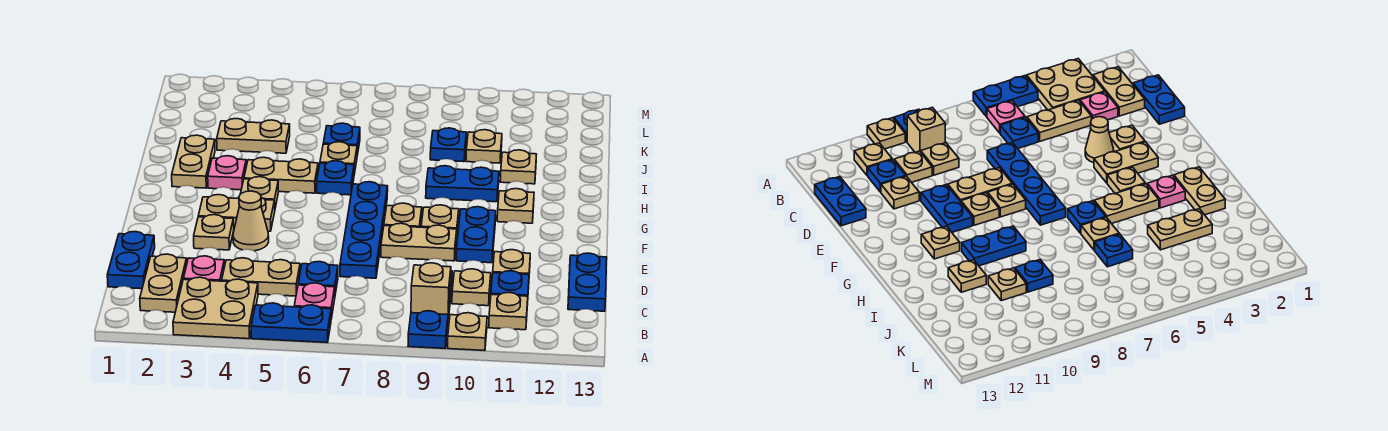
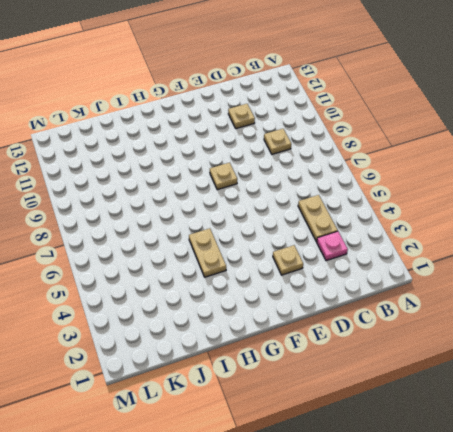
none -> tan plate A3:B4 level 1
none -> blue plate A5:A6 level 1
none -> blue plate A9 level 1
none -> tan plate A10 level 1

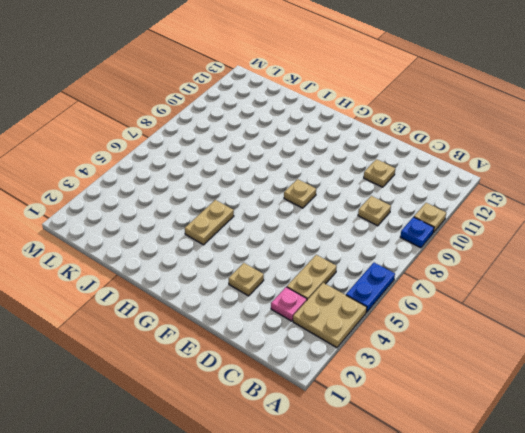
none -> tan plate B2:C2 level 1
none -> pink plate B6 level 1
none -> tan brick B9 level 1
none -> tan plate B11 level 1

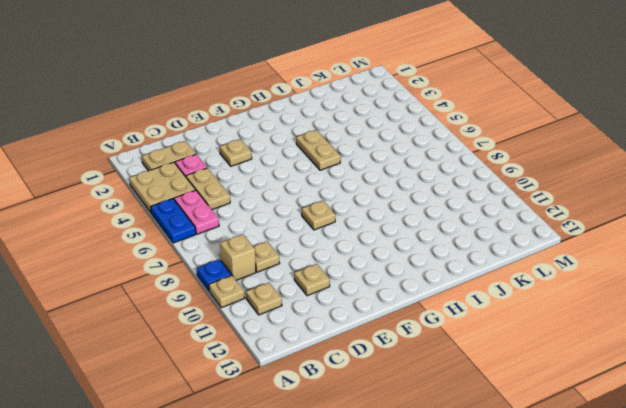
pink plate B5:B6 level 1 -> pink plate B6 level 1
none -> blue plate C1:D1 level 1
none -> blue plate C6 level 1
none -> tan plate C10 level 1
none -> blue plate C11 level 1

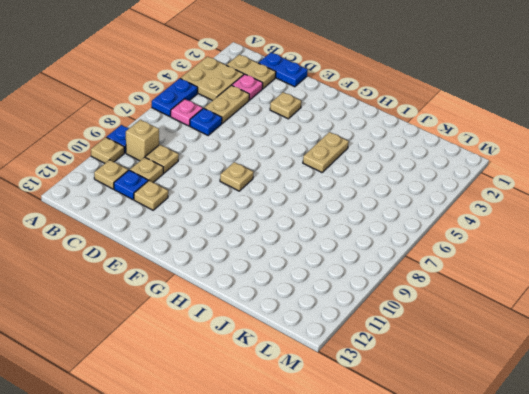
none -> blue plate C13:D13 level 1
none -> blue plate D7:G7 level 1
none -> tan cone E4 level 1
none -> tan plate E8:E9 level 1

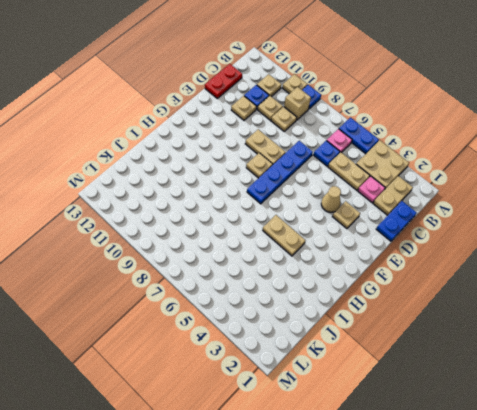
red plate C13:D13 level 1 -> blue plate C13:D13 level 1
none -> blue plate E10:F10 level 1
none -> tan plate F3:F4 level 1
none -> tan plate F9 level 1
none -> tan plate G4 level 1

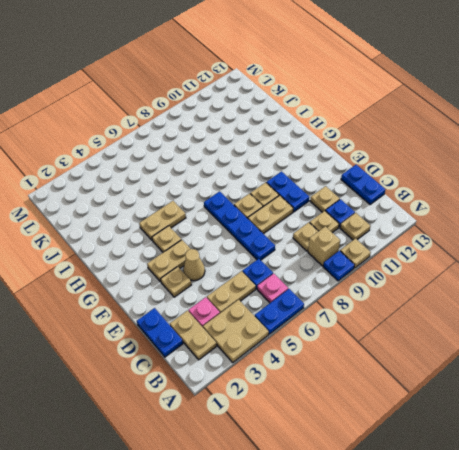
none -> tan plate G11 level 1
none -> tan plate H2:I2 level 1
none -> pink plate H3 level 1
none -> blue plate H6 level 1

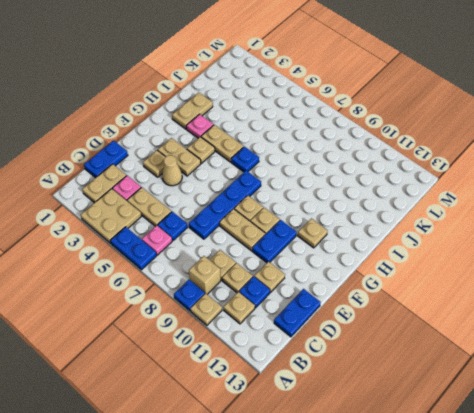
none -> blue plate H9:H10 level 1
none -> tan plate I6 level 1
none -> tan plate I11 level 1
none -> tan plate J3:J4 level 1

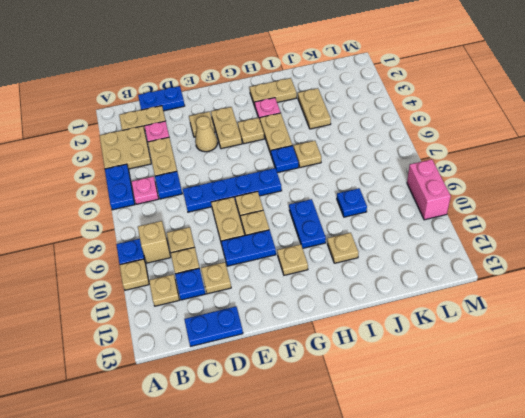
pink brick M9:M10 level 1 -> none
none -> blue plate J6 level 1
none -> tan plate J10 level 1

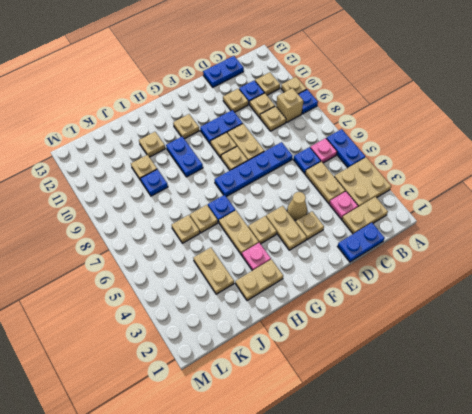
tan plate J6 level 1 -> blue plate J6 level 1

